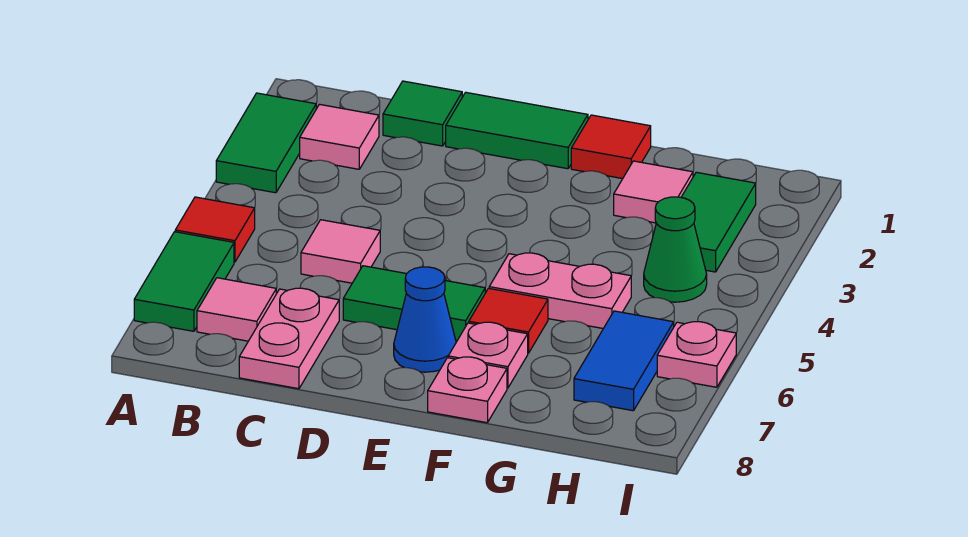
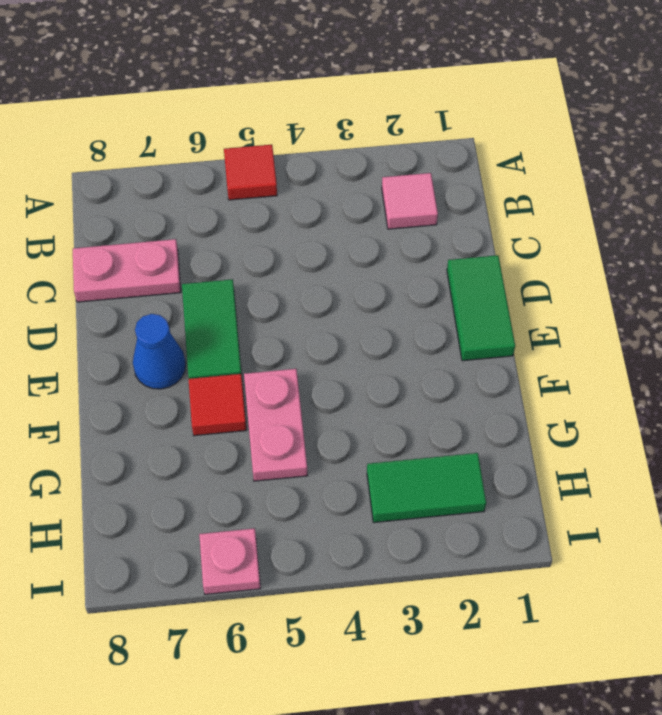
none -> green tile A2:A3 level 1
none -> green tile A6:A7 level 1
none -> pink tile B7 level 1

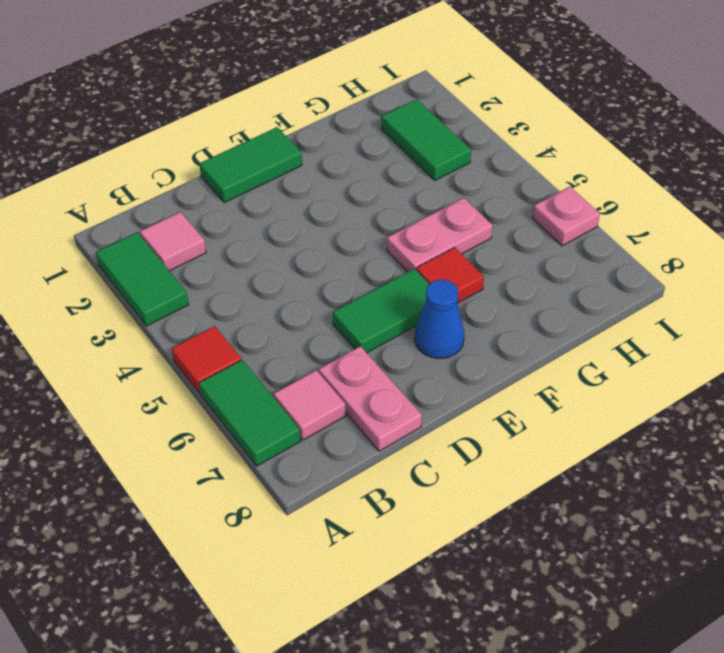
none -> green tile C1 level 1
none -> pink tile C5 level 1
none -> red tile F1 level 1

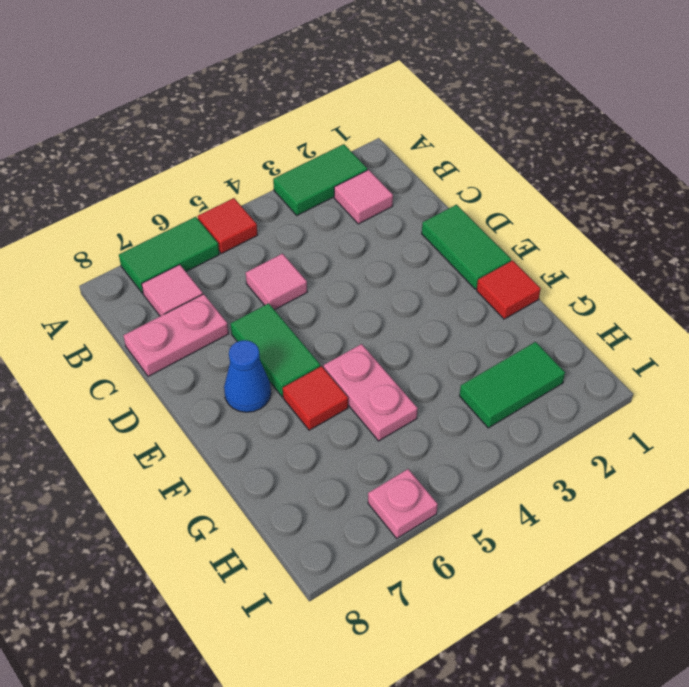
none -> green tile C1 level 1
none -> pink plate F7 level 1
none -> pink plate F8 level 1

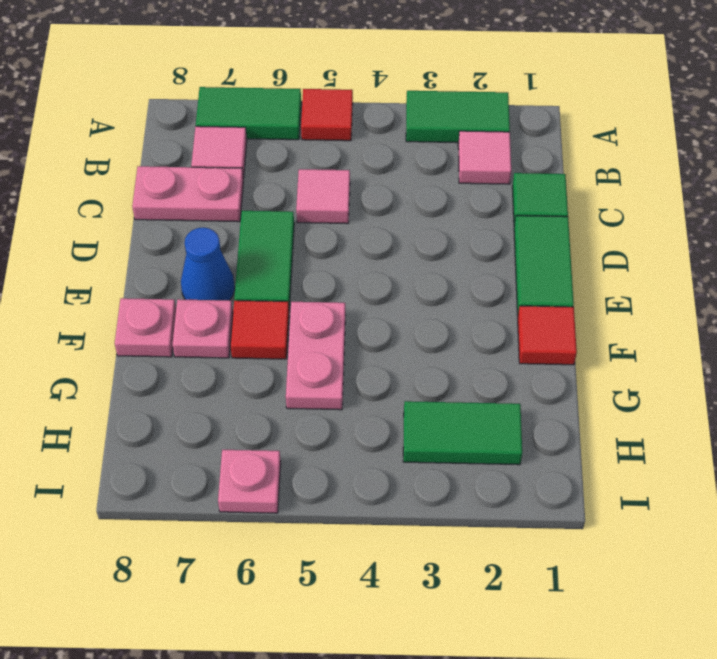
none -> pink tile G2 level 1
none -> green cone H4 level 1
none -> blue tile H6:H7 level 1

